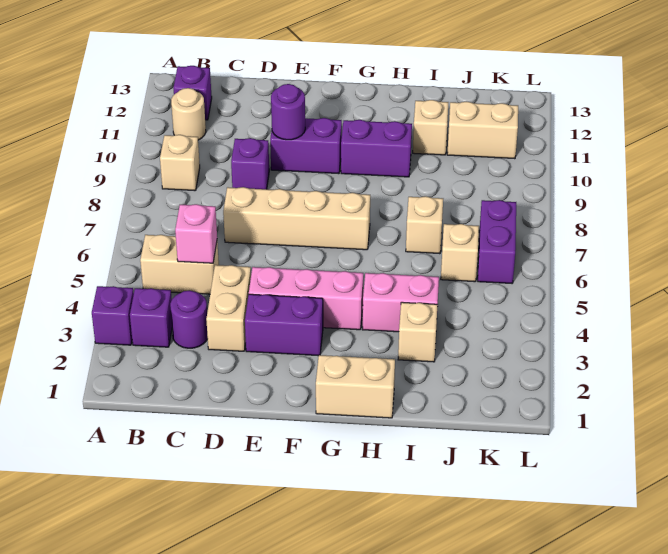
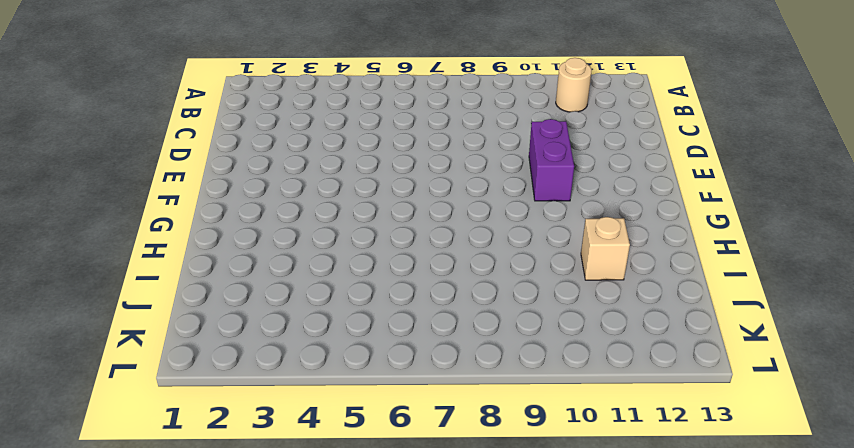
none -> purple brick A3 level 1
none -> purple brick B3 level 1
none -> tan brick B5:C5 level 1

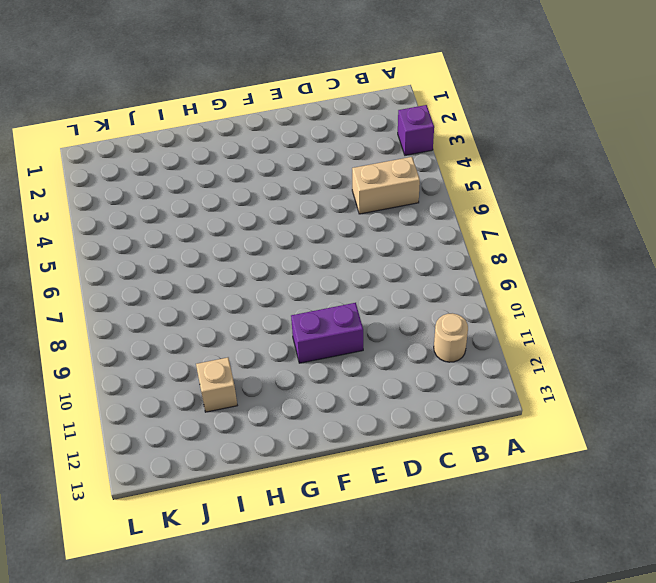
none -> purple brick B3 level 1
none -> tan brick B9 level 1
none -> purple brick B12 level 1

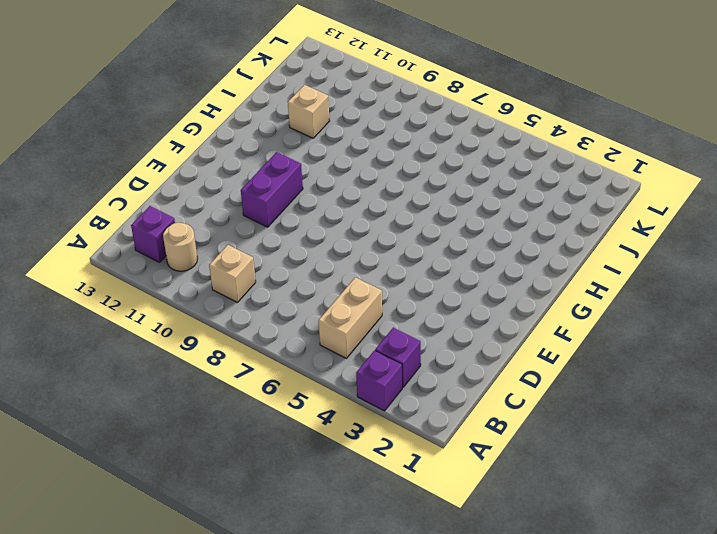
none -> purple round brick C3 level 1
none -> tan brick D3:D4 level 1
none -> tan brick D7:G7 level 1

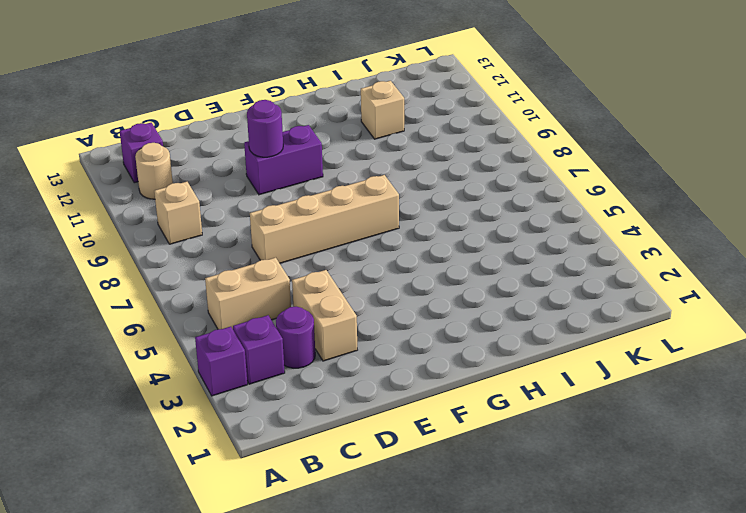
none -> purple brick D9 level 1
none -> purple brick E3:F3 level 1
none -> pink brick E4:G4 level 1

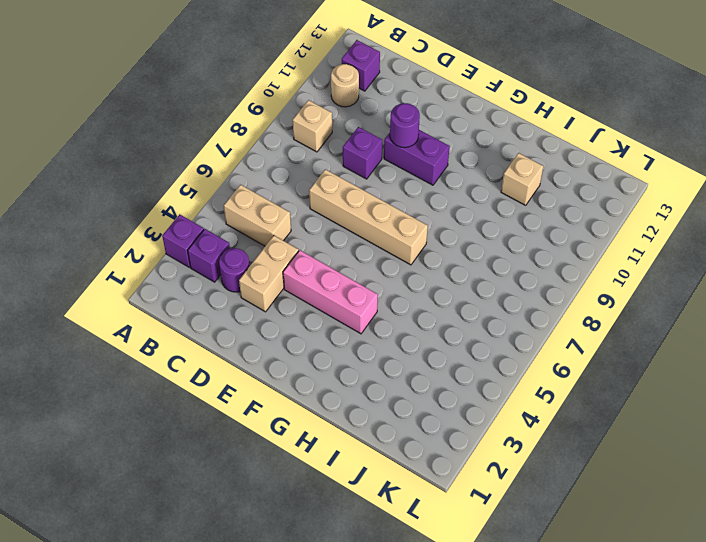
none -> purple brick E3:F3 level 1
none -> tan brick G1:H1 level 1
none -> purple brick G10:H10 level 1

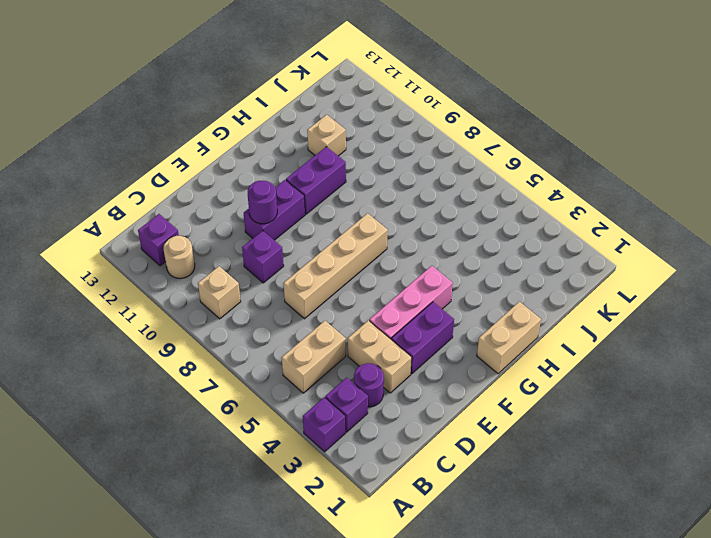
none -> pink brick H4:I4 level 1
none -> tan brick I3 level 1
none -> tan brick I7 level 1

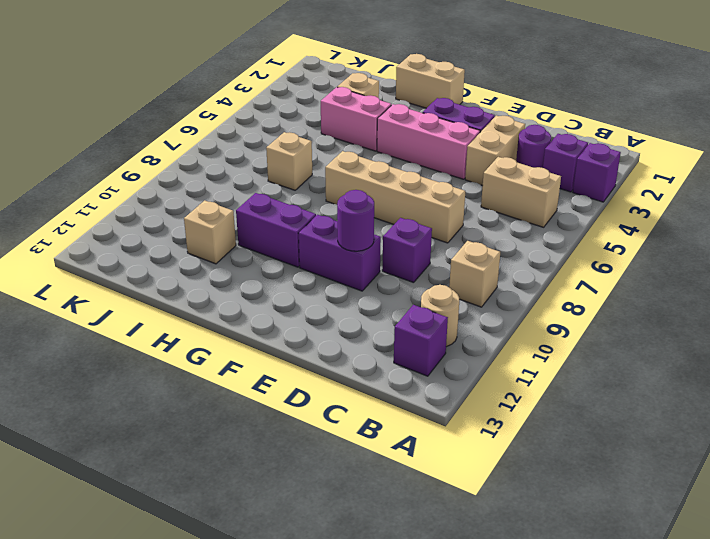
none -> tan brick J6 level 1
none -> tan brick J11:K11 level 1
none -> purple brick K6:K7 level 1

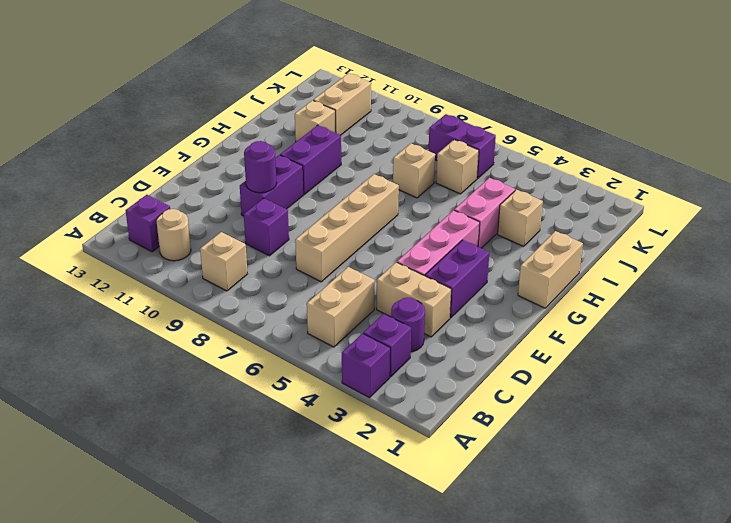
none -> pink brick C5 level 2

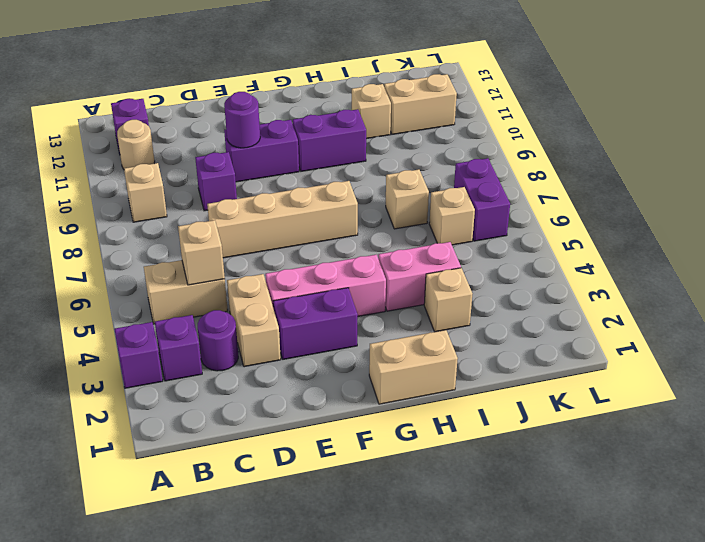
tan brick C5 level 2 -> pink brick C5 level 2

